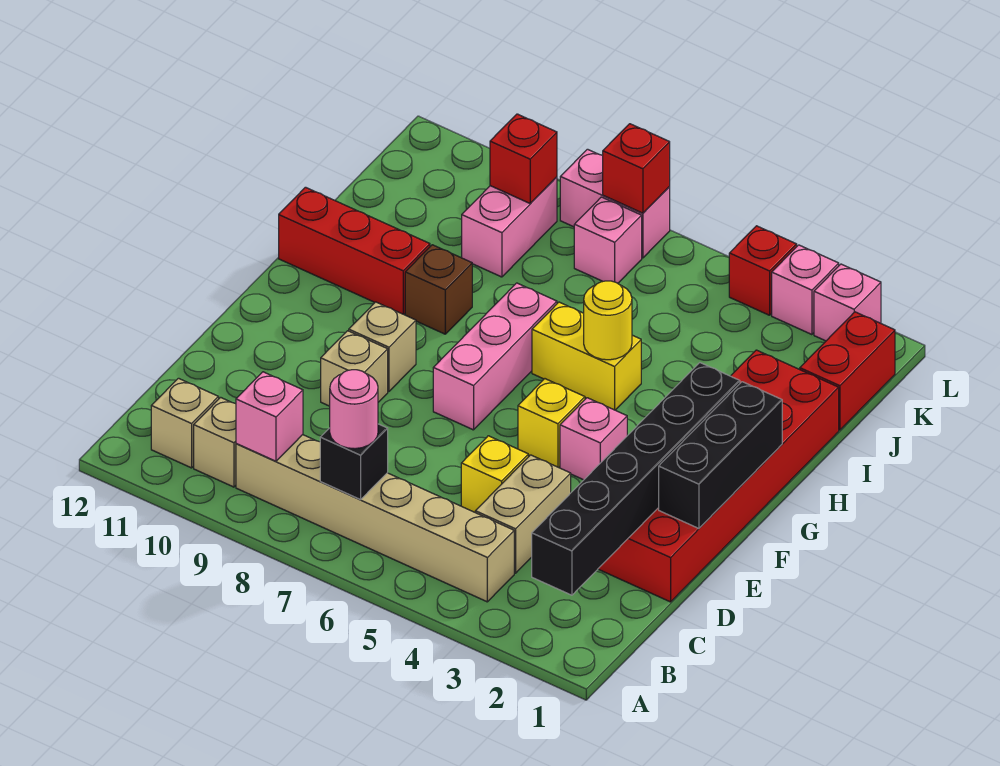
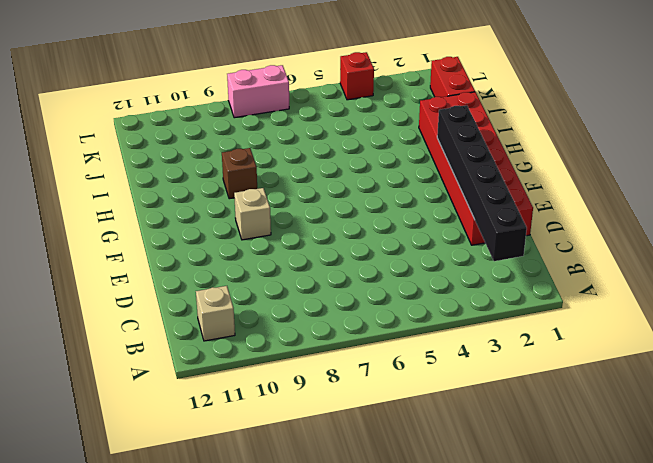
none -> tan brick B4:B9 level 1
none -> tan brick B10 level 1
none -> tan brick C4:D4 level 1

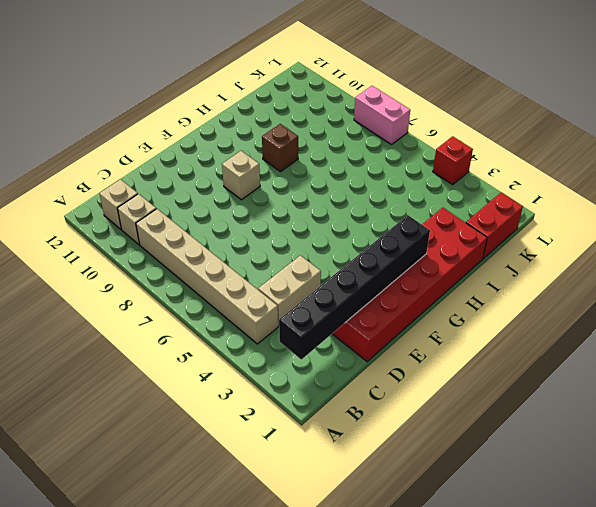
none -> yellow brick D5 level 1
none -> tan brick E9 level 1
none -> pink brick F4 level 1

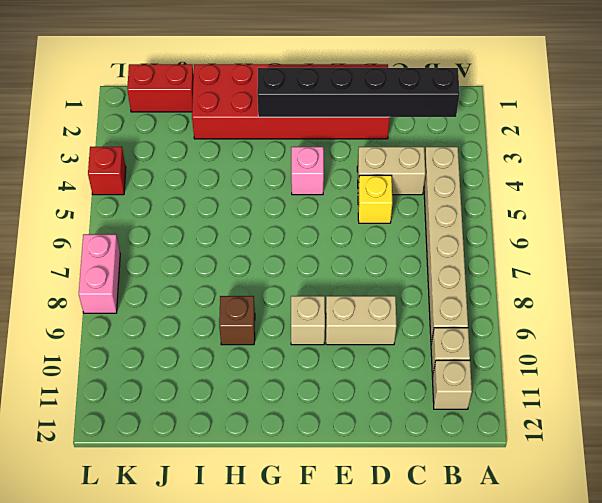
tan brick D9:E9 level 1 -> tan brick E9 level 1
none -> yellow brick F5 level 1
none -> pink brick F7:H7 level 1
none -> yellow brick H5:H6 level 1

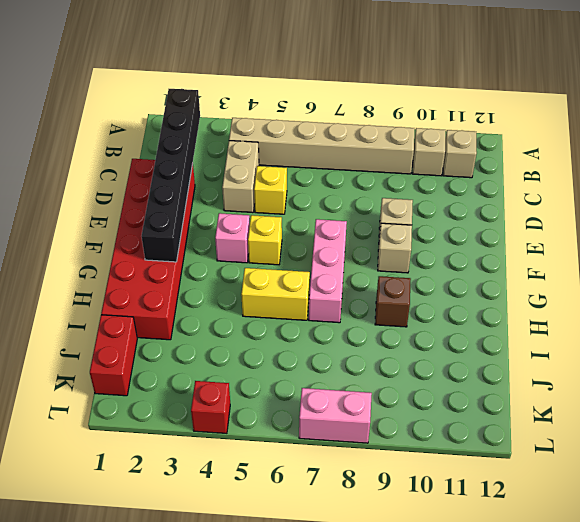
none -> red brick H10:H12 level 1
none -> pink brick J9:K9 level 1
none -> pink brick K7 level 1

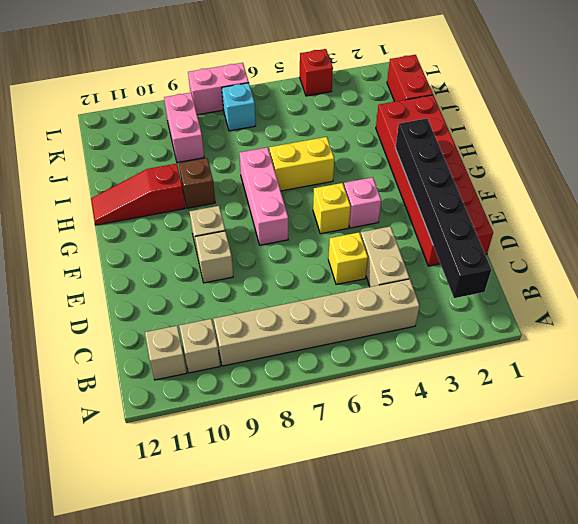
red slope H10:H12 level 1 top 10 -> red brick H10:H12 level 1
cyan brick K7 level 1 -> pink brick K7 level 1
none -> pink brick L2 level 1
none -> pink brick L3 level 1
none -> black brick B7 level 2

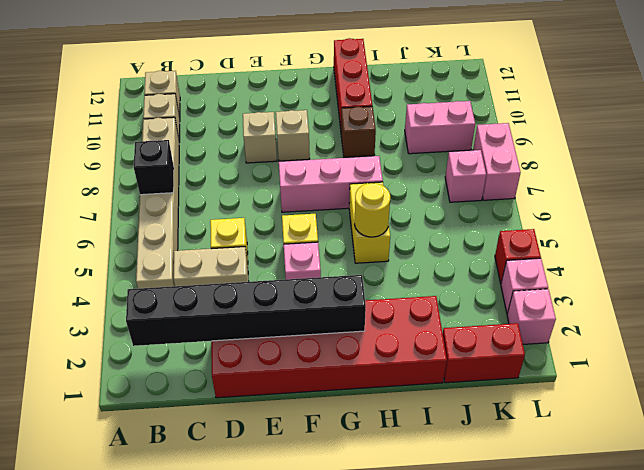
none -> pink brick B9 level 2
none -> black brick E1:G1 level 2
none -> red brick K9 level 2

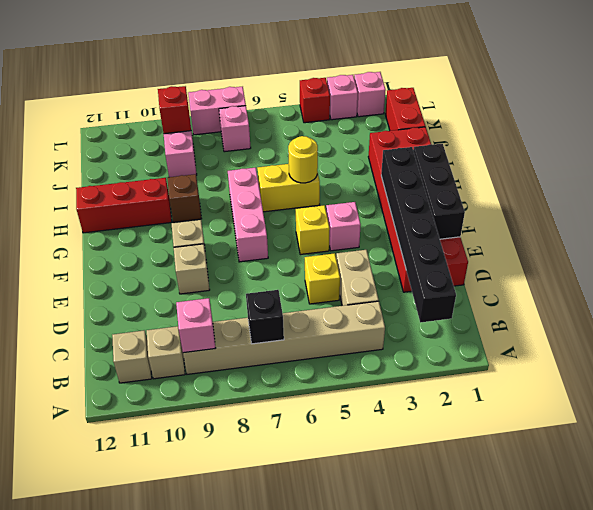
none -> red brick L7 level 2
none -> pink round brick B7 level 3

